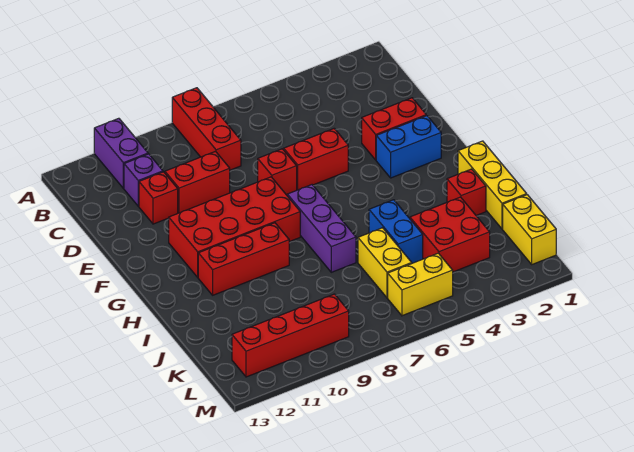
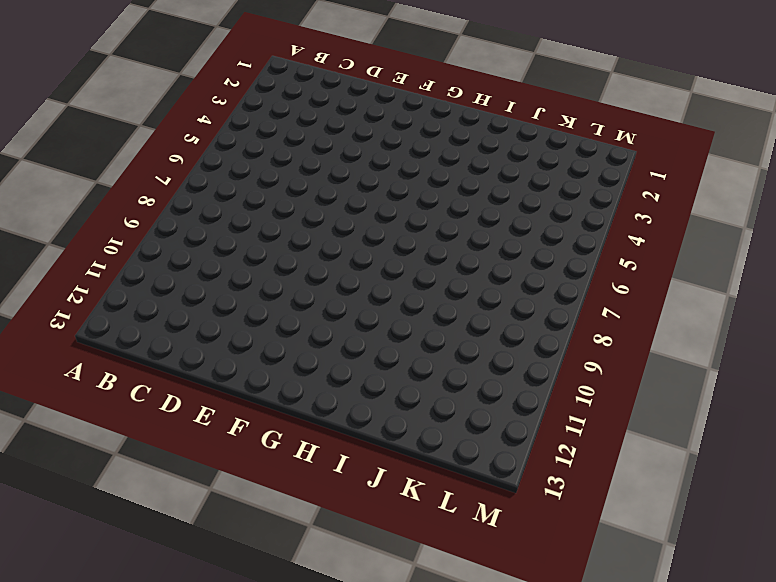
none -> red brick A8:C8 level 1
none -> purple brick A11:B11 level 1
none -> purple brick C11 level 1

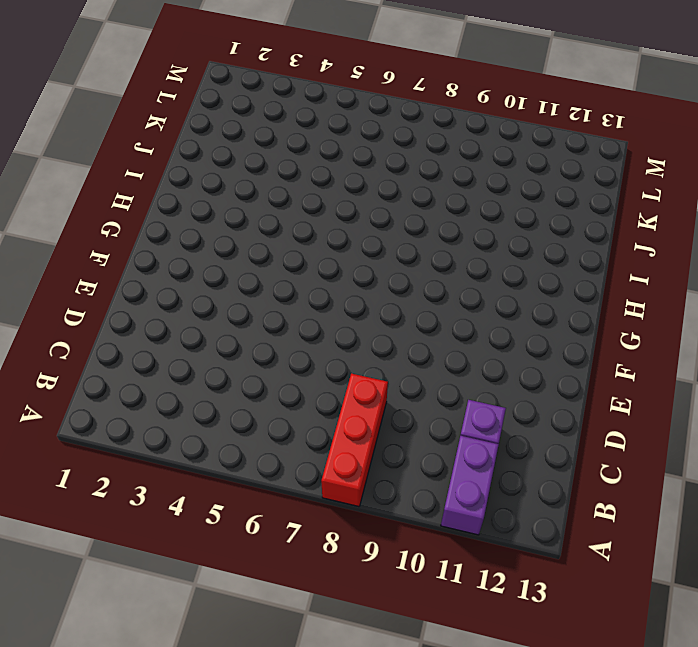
none -> red brick D9:D10 level 1
none -> red brick D11 level 1
none -> red brick E2:E3 level 1

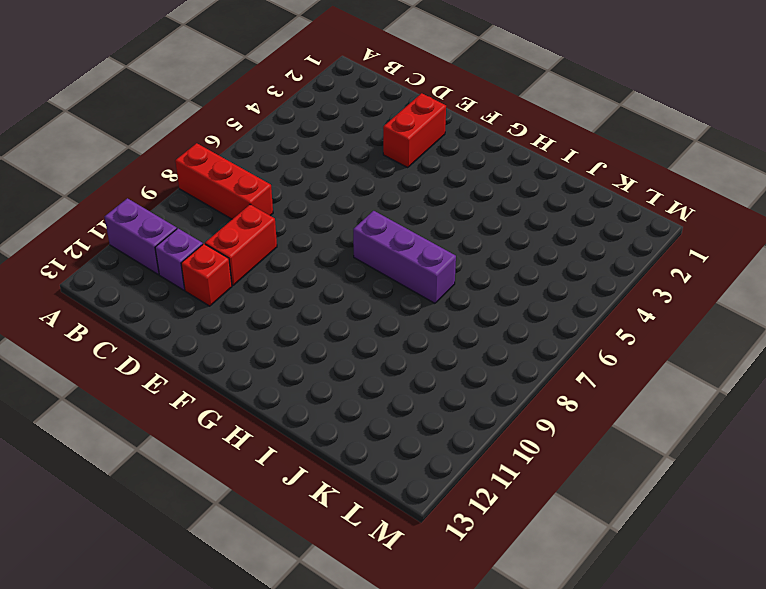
none -> red brick E5:E6 level 1
none -> red brick E7 level 1
none -> blue brick F2:F3 level 1

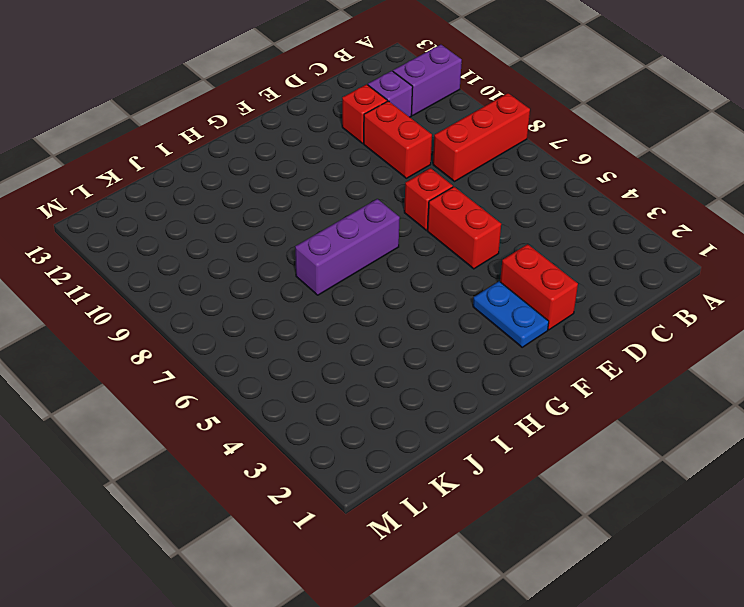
blue plate F2:F3 level 1 -> blue brick F2:F3 level 1
none -> red brick F8:G11 level 1
none -> yellow brick H1:J1 level 1
none -> red brick H9:H11 level 1

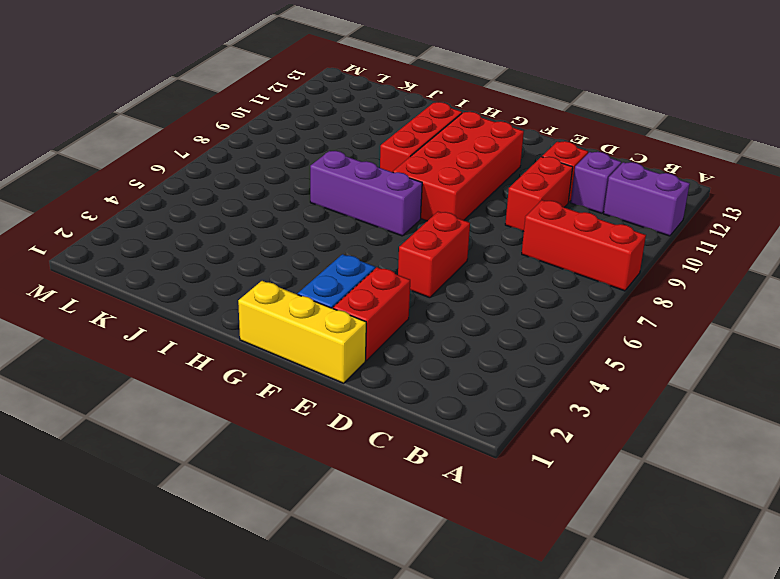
yellow brick E1:G1 level 1 -> yellow brick H1:J1 level 1
none -> red brick E7 level 1
none -> red brick I2 level 1
none -> blue brick I5:J5 level 1

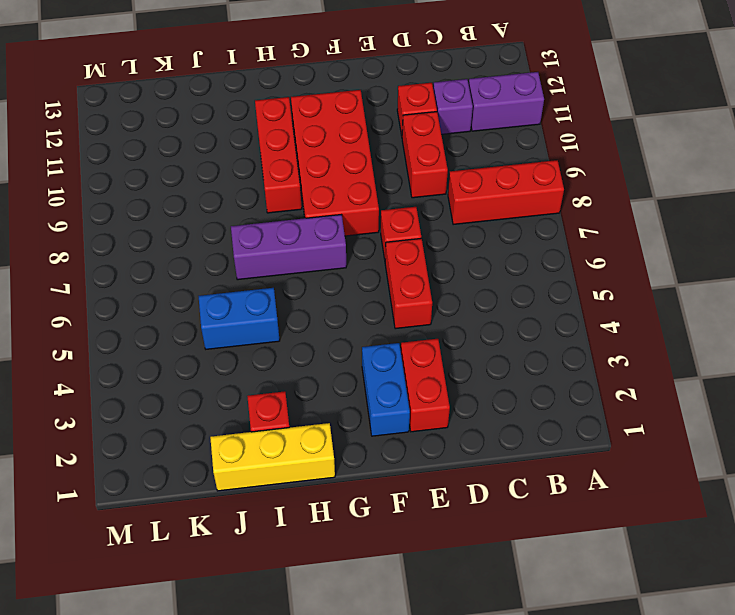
none -> red brick J3:K4 level 1
none -> yellow brick J6:K6 level 1
none -> yellow brick K1:L1 level 1

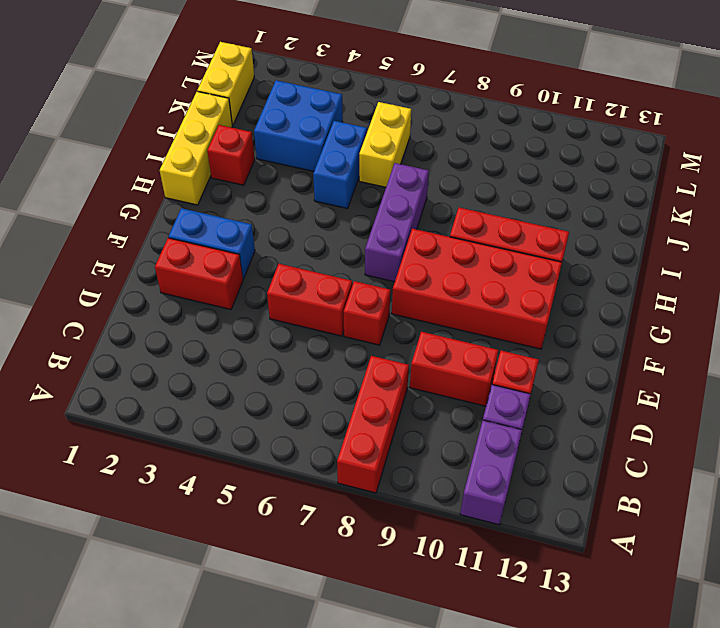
blue brick J3:K4 level 1 -> red brick J3:K4 level 1
none -> yellow brick L5:L6 level 1
none -> red brick L9:L12 level 1

